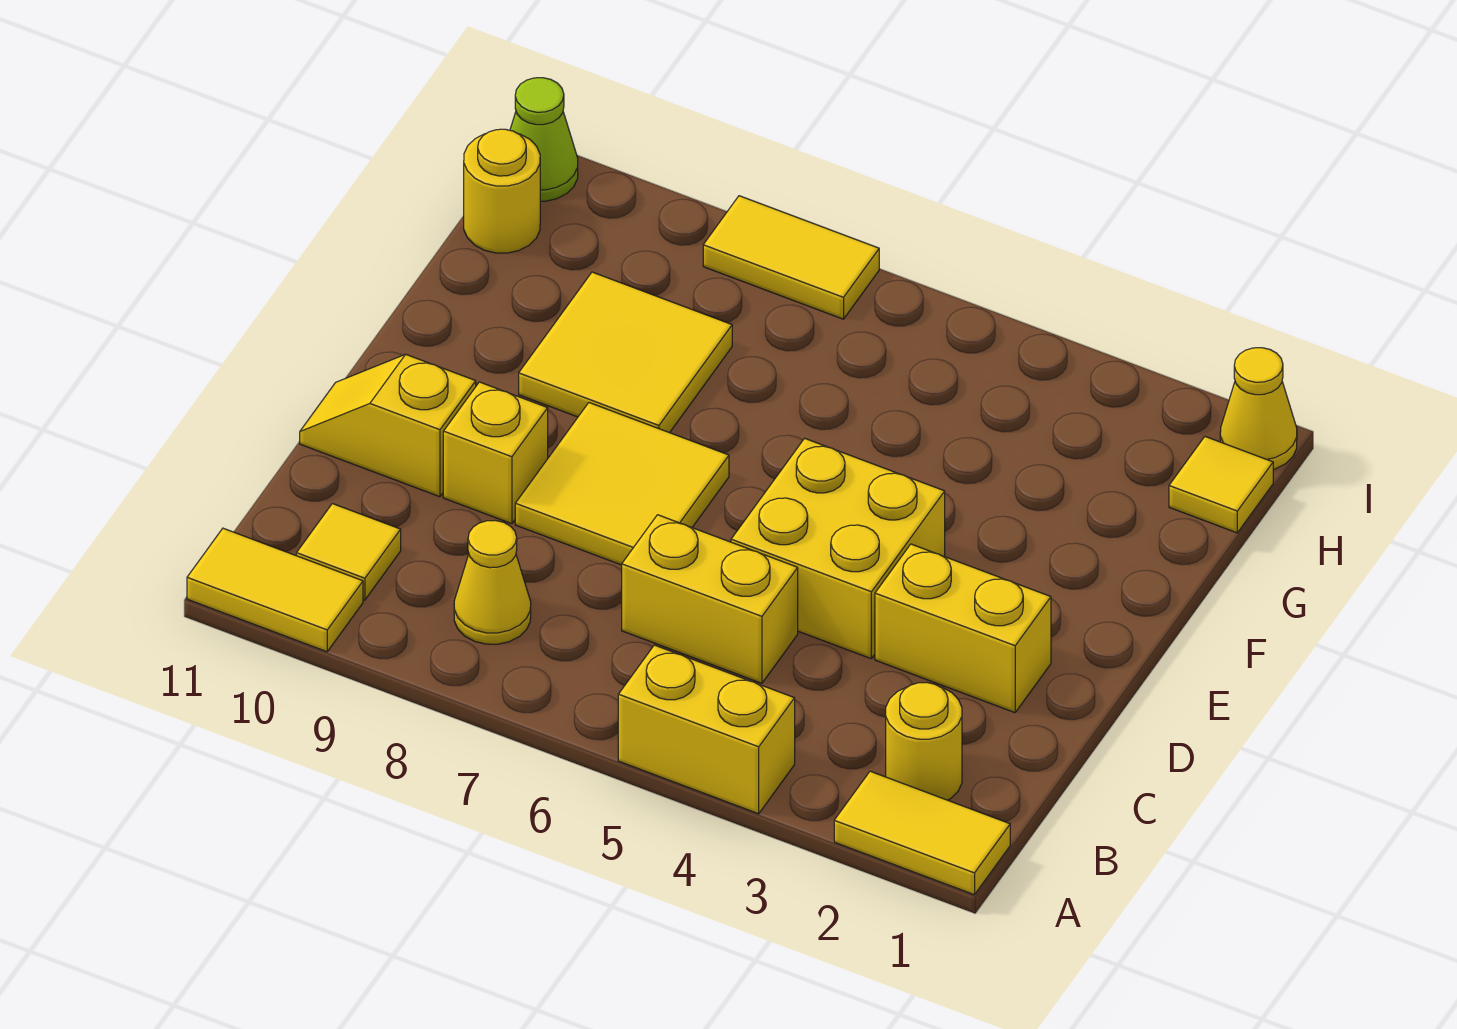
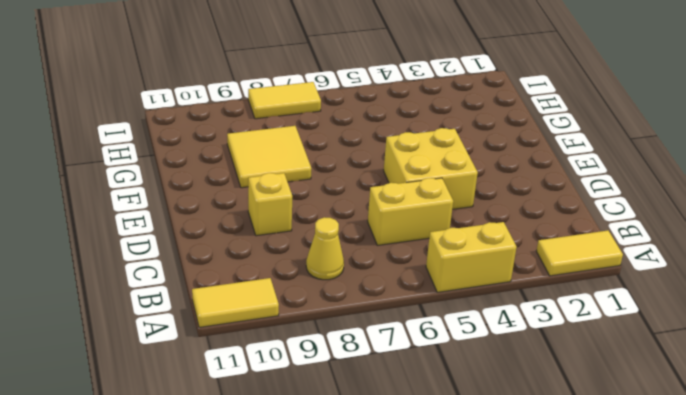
none -> yellow round brick B2 level 1
none -> yellow tile B10 level 1
none -> yellow brick D2:D3 level 1

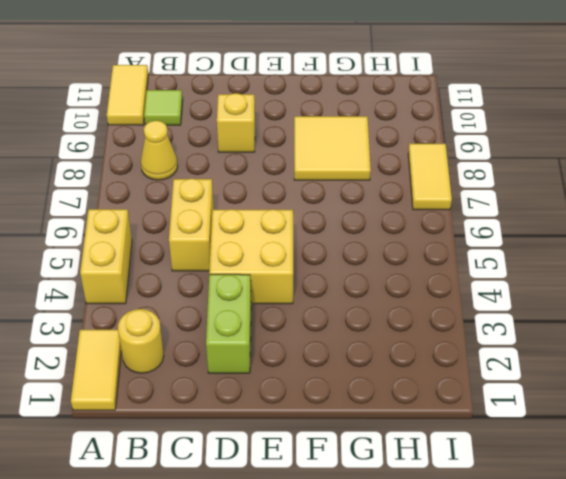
lime tile B10 level 1 -> yellow tile B10 level 1
lime brick D2:D3 level 1 -> yellow brick D2:D3 level 1
none -> yellow tile D7:E8 level 1
none -> yellow slope D10:D11 level 1 top 10
none -> yellow tile H1 level 1

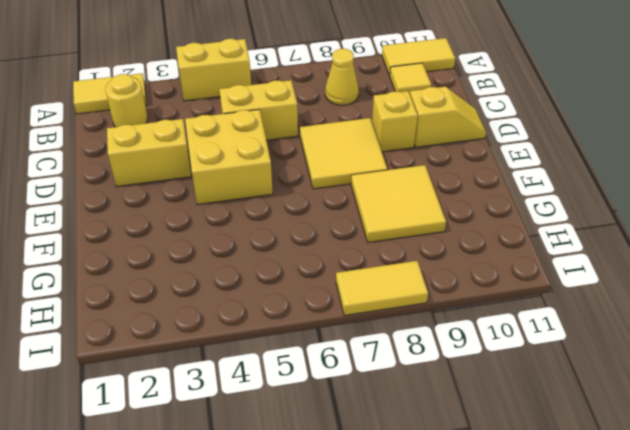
none -> yellow tile H1 level 1
none -> yellow round brick H11 level 1
none -> yellow cone I1 level 1

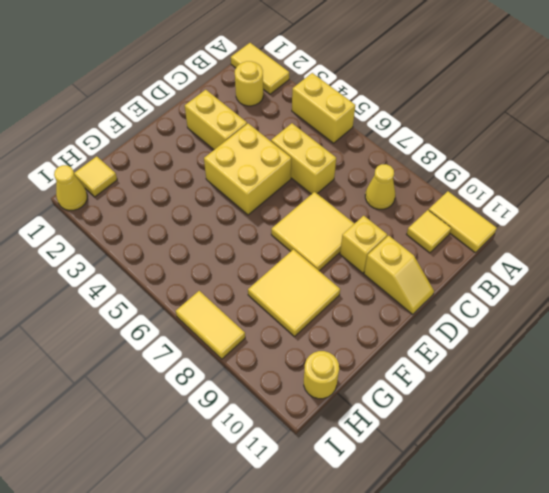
none -> lime cone I11 level 1

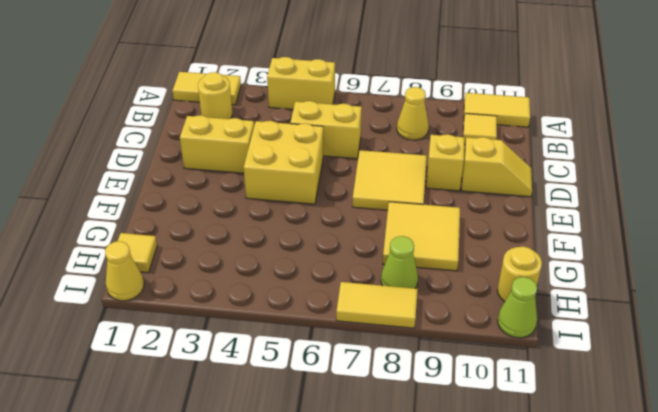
lime cone H8 level 1 -> none

